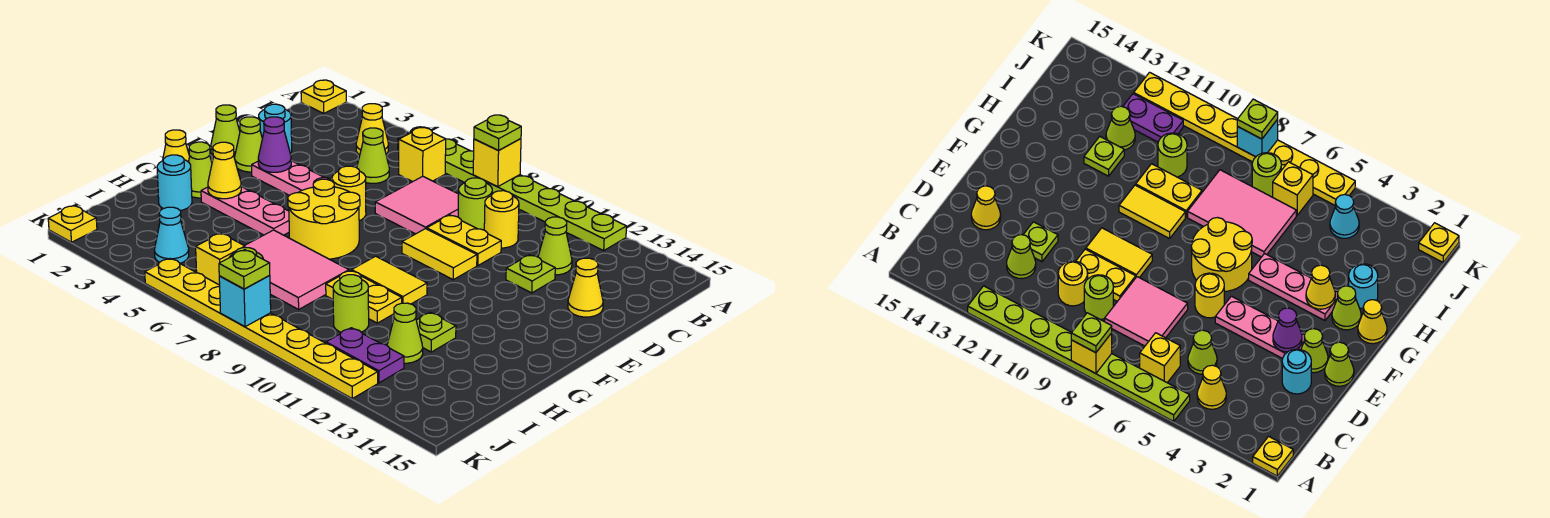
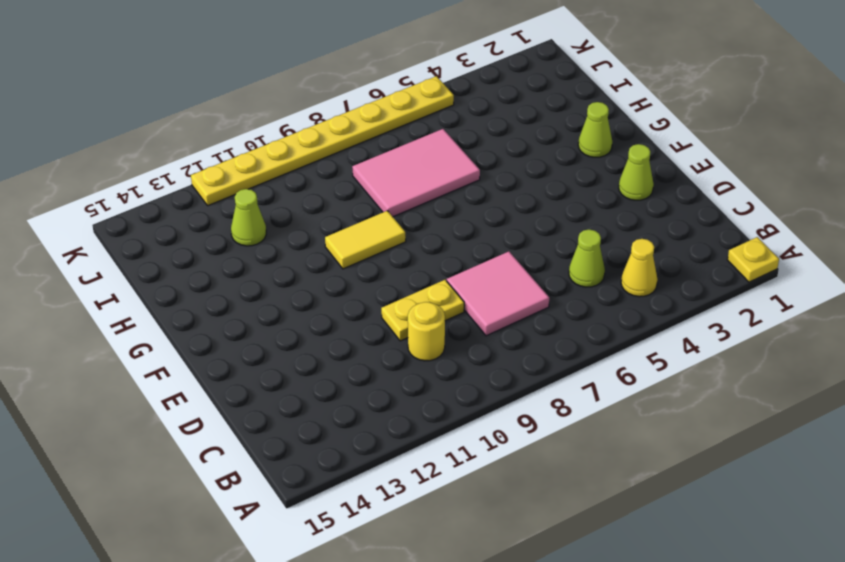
none -> lime plate A5:A12 level 1
none -> yellow brick B6 level 1
none -> lime round brick C9 level 1
none -> lime cone C12 level 1

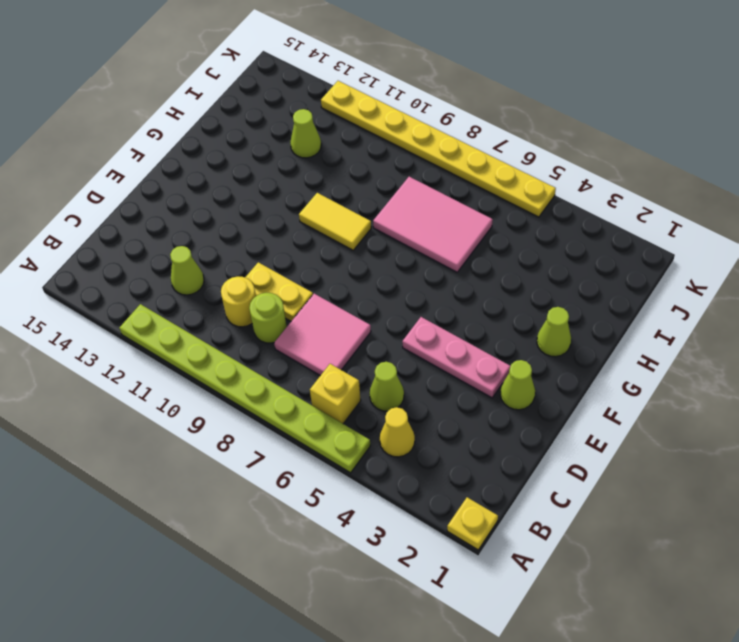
none -> cyan round brick D2 level 1
none -> lime plate D12 level 1
none -> yellow cone D14 level 1
none -> lime cone E1 level 1

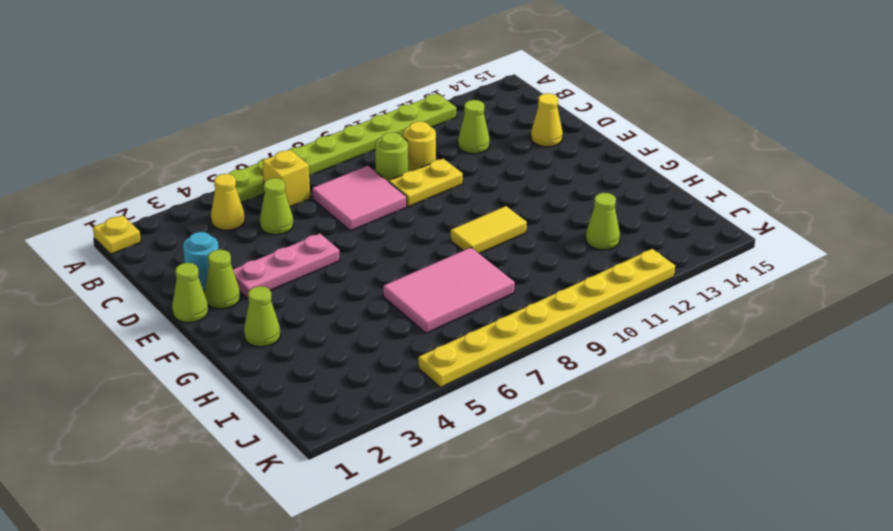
none -> lime plate D12 level 1
none -> yellow round brick E6 level 1
none -> yellow tile E9:E10 level 1
none -> yellow round brick F6:G7 level 1

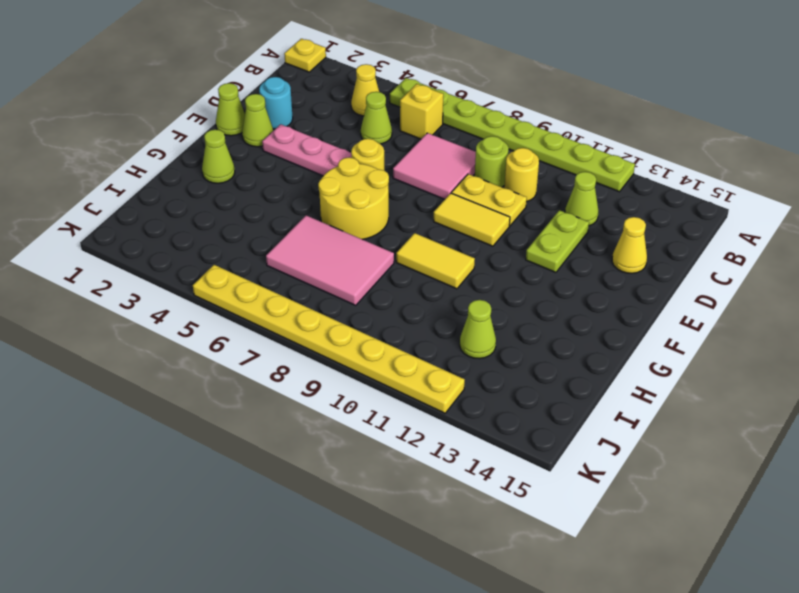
lime plate D12:E12 level 1 -> lime plate D12 level 1
none -> yellow cone G1 level 1
none -> pink plate G3:G5 level 1
none -> cyan round brick H2 level 1
none -> yellow plate H9:H10 level 1

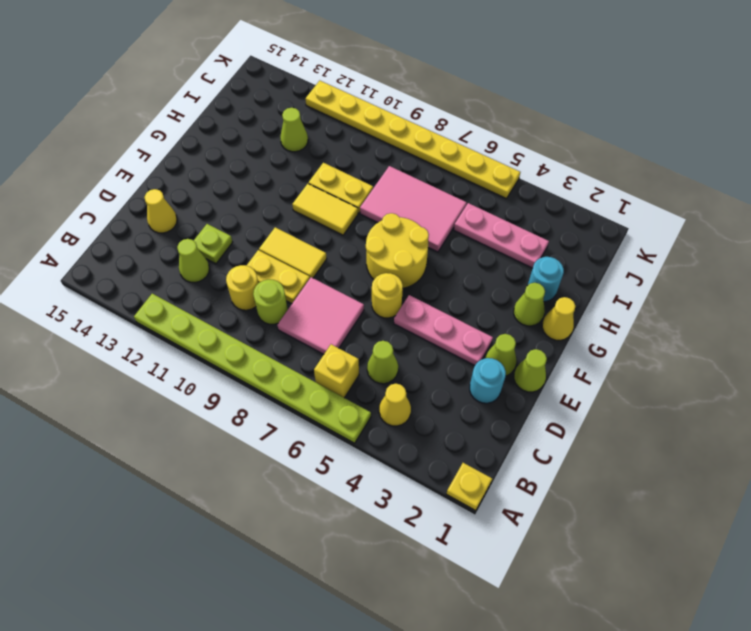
pink plate I3:I5 level 1 -> pink plate G3:G5 level 1
none -> lime plate H12 level 1
none -> lime round brick I10 level 1
none -> cyan cone J4 level 1
none -> yellow brick J6 level 1

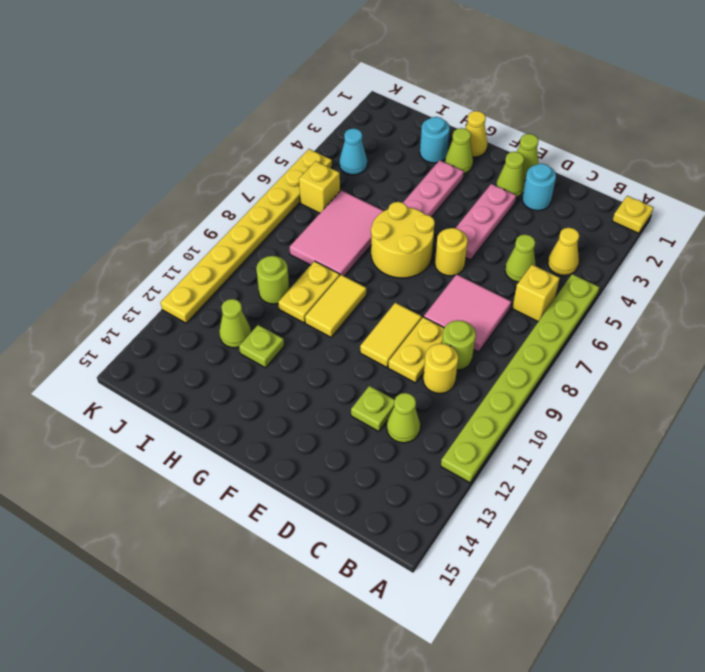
none -> yellow cone D14 level 1
none -> lime round brick J7 level 1
none -> purple plate J11:J12 level 1
none -> yellow plate K1 level 1

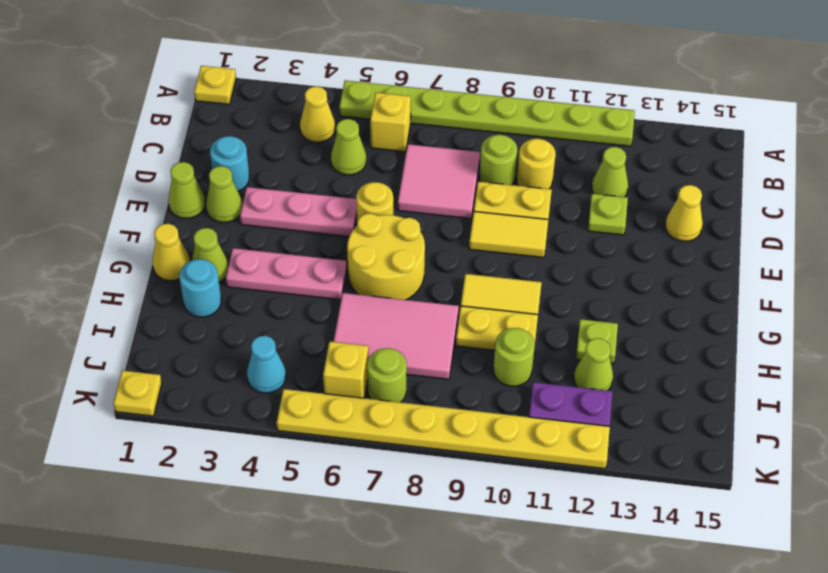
none -> yellow brick A8 level 2
none -> purple cone E3 level 2
none -> yellow cone G3 level 2
none -> cyan brick K8 level 2

